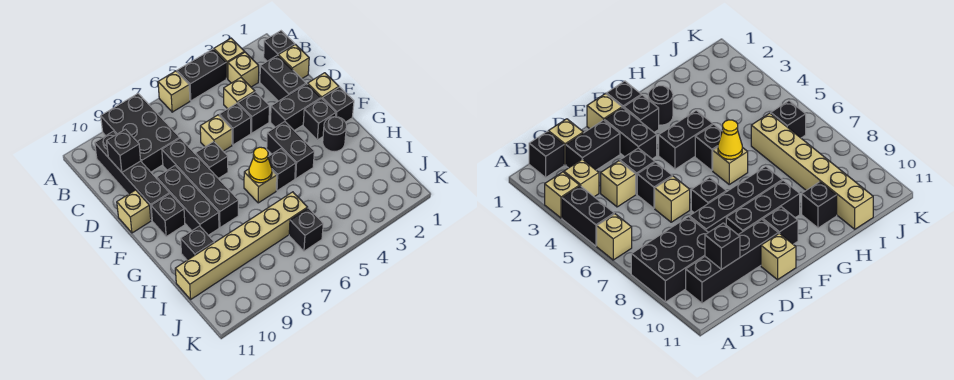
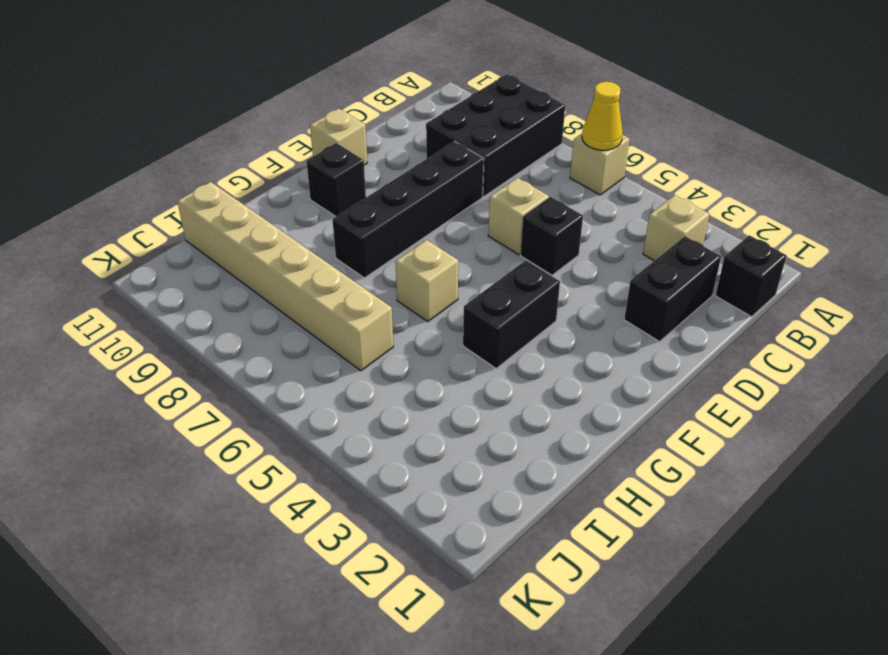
yellow cone A6 level 2 -> yellow cone G6 level 2
none -> tan brick A3 level 1
none -> black brick A4:A5 level 1
none -> black brick B10:E10 level 1
none -> tan brick C1 level 1

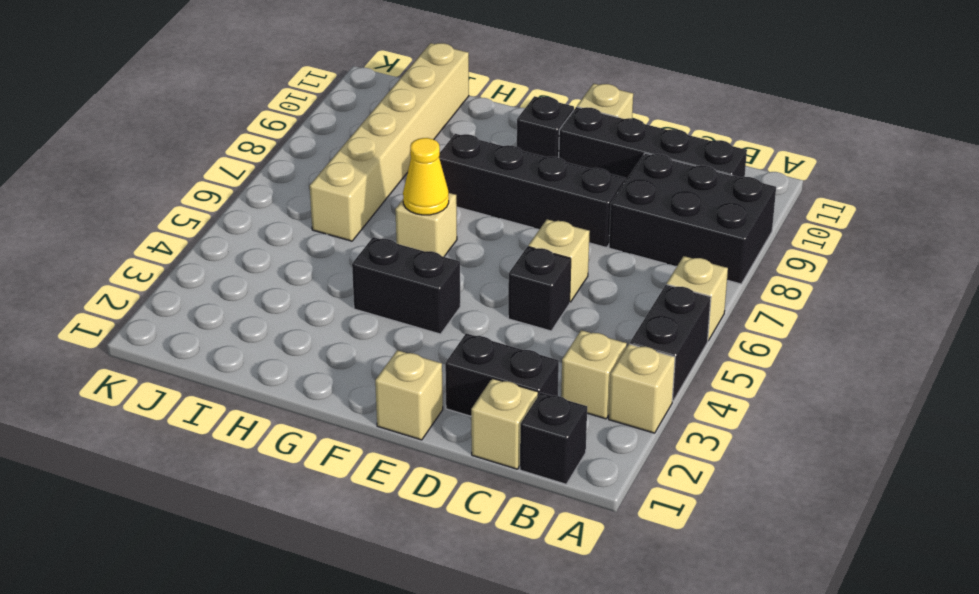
none -> tan brick C4 level 1
none -> black brick D4 level 1
none -> black brick E2:E3 level 1
none -> black brick E7 level 1

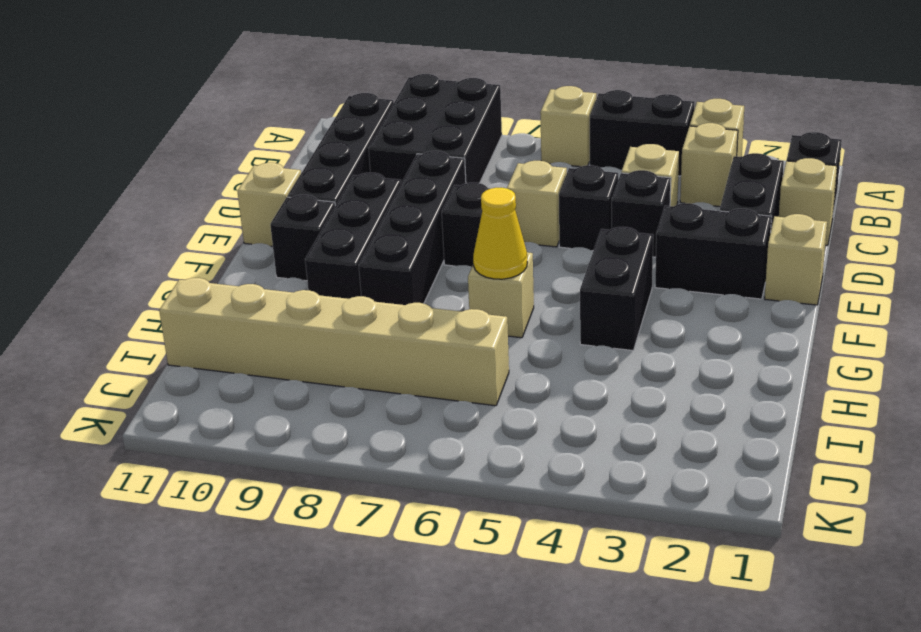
none -> black brick F1 level 1
none -> black brick F2 level 1
none -> black round brick G2 level 1
none -> black brick G5 level 1

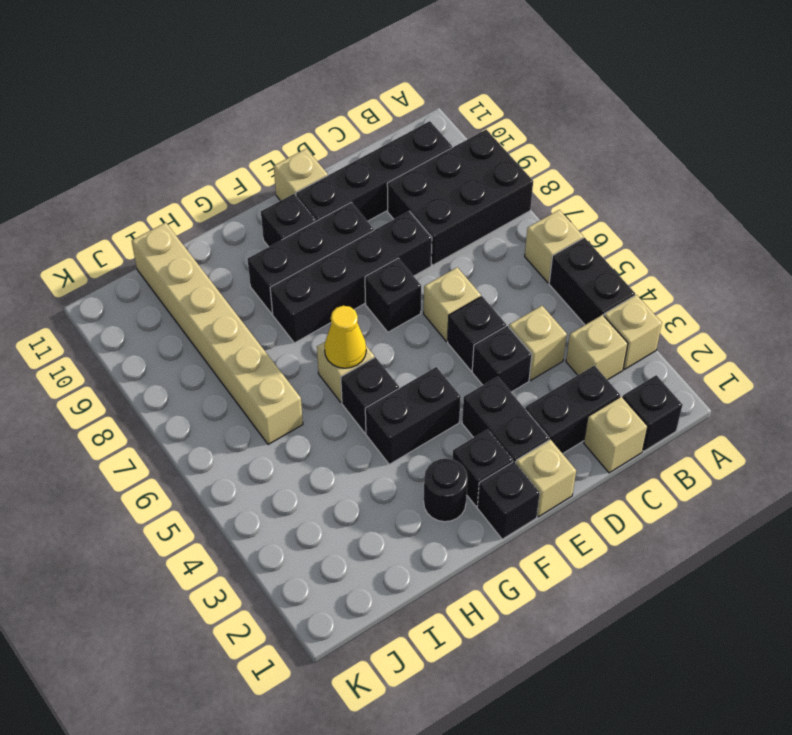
none -> black brick H10 level 1
none -> black brick J6 level 1
none -> black brick C10 level 2

